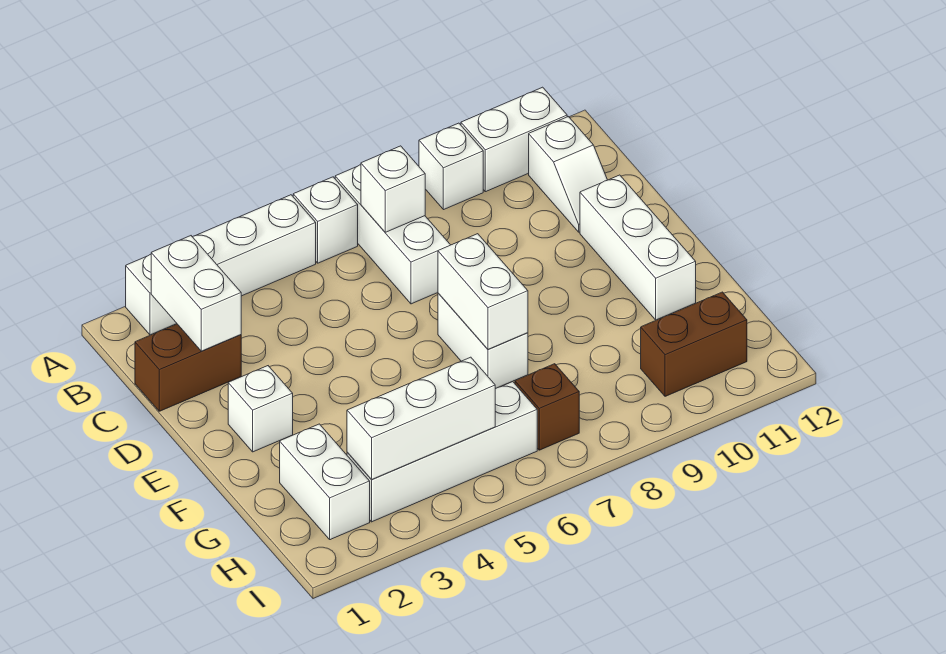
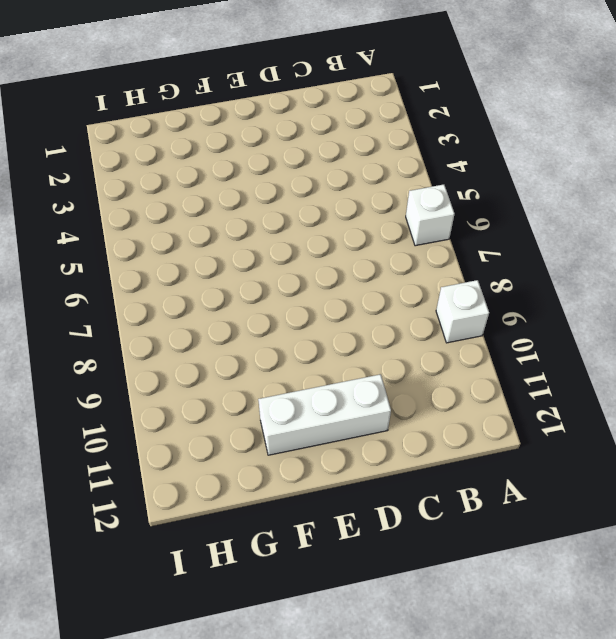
none -> white brick A2:A5 level 1
none -> white brick A7:C7 level 1
none -> white brick A10:A11 level 1

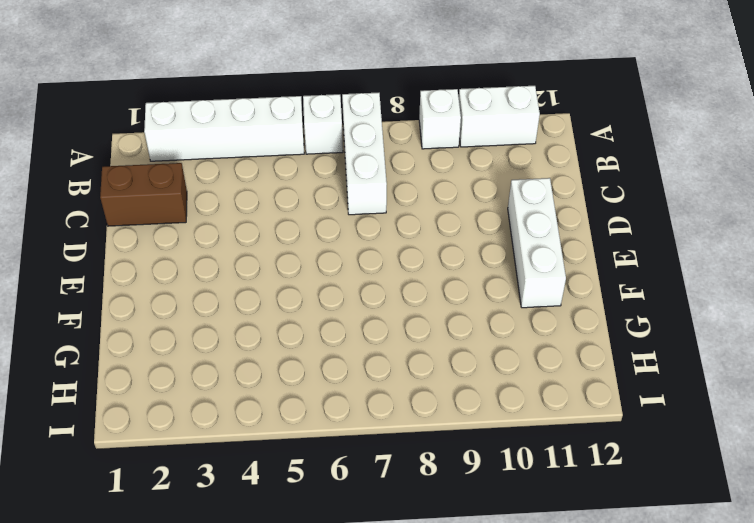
none -> white slope B11:C11 level 1 top B
none -> white brick E2 level 1
none -> white brick E7:F7 level 1

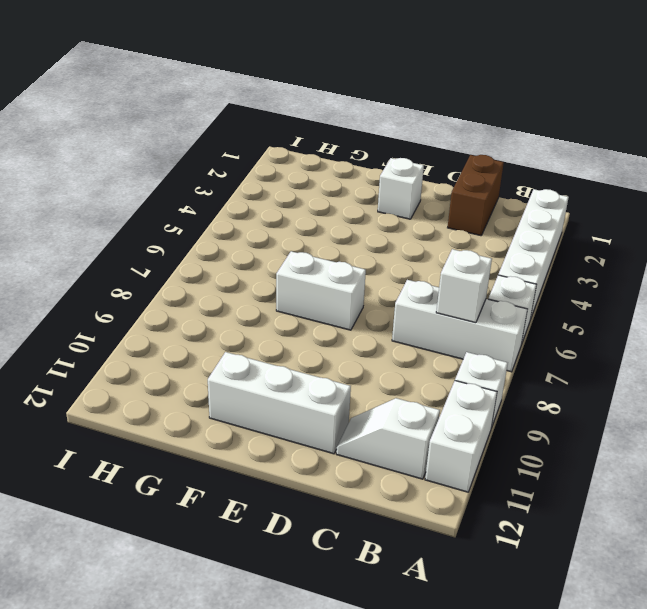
none -> white brick G2:H2 level 1
none -> white brick H3:H6 level 1
none -> brown brick H7 level 1

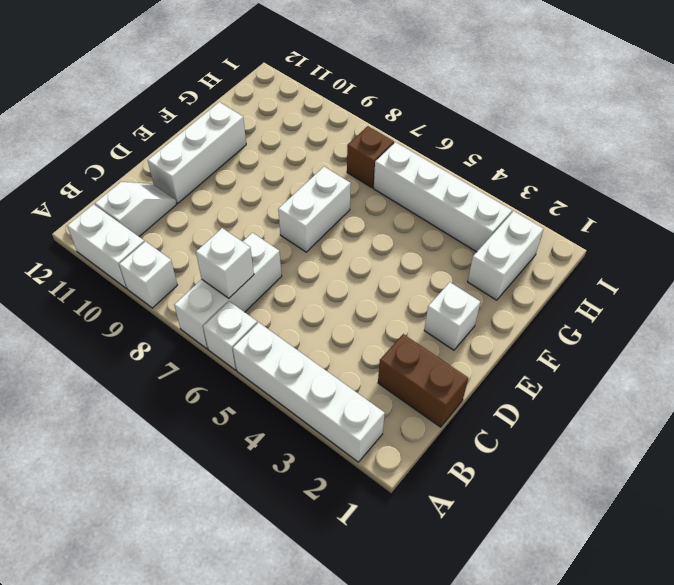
none -> brown brick H10:H11 level 1
none -> white brick B2:C2 level 2
none -> white brick E7:F7 level 2

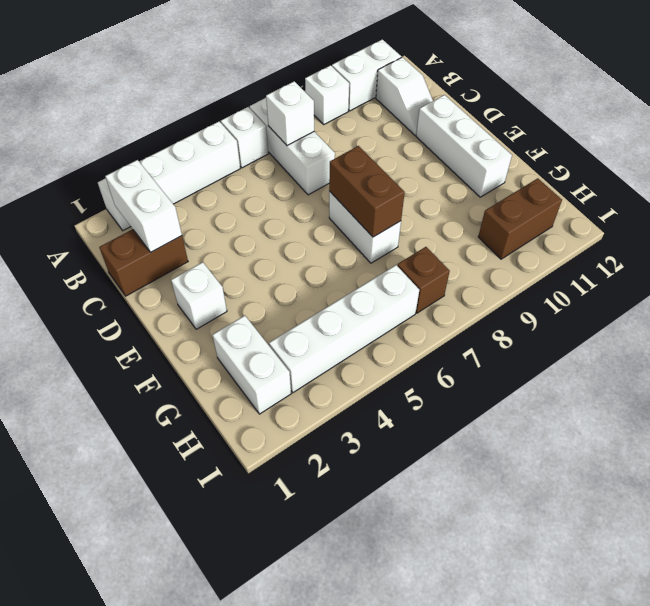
brown brick E7:F7 level 2 -> white brick E7:F7 level 2
none -> white brick H3:H5 level 2

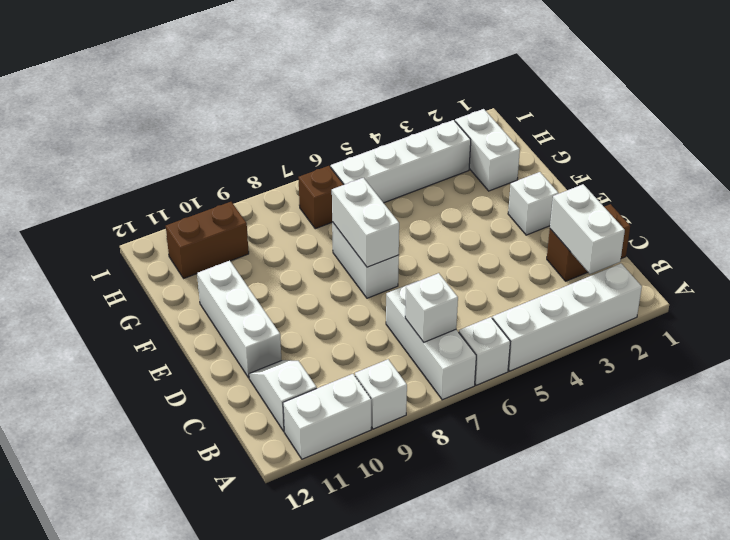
none -> white brick H3:H5 level 2

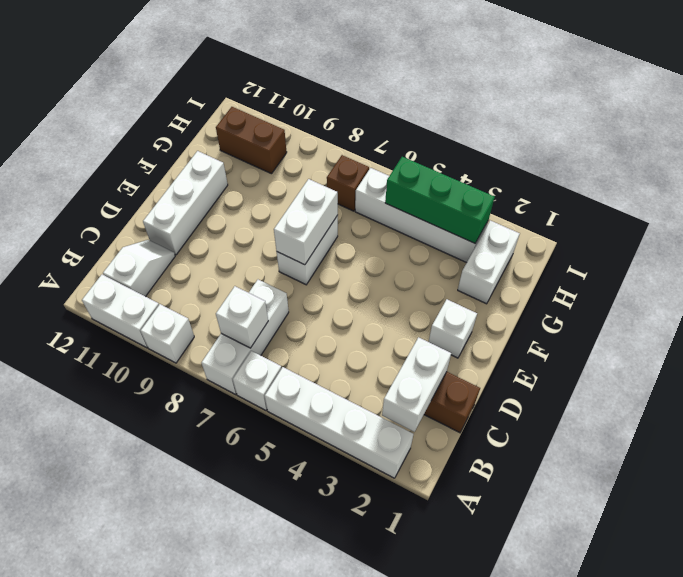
green brick H3:H5 level 2 -> white brick H3:H5 level 2

